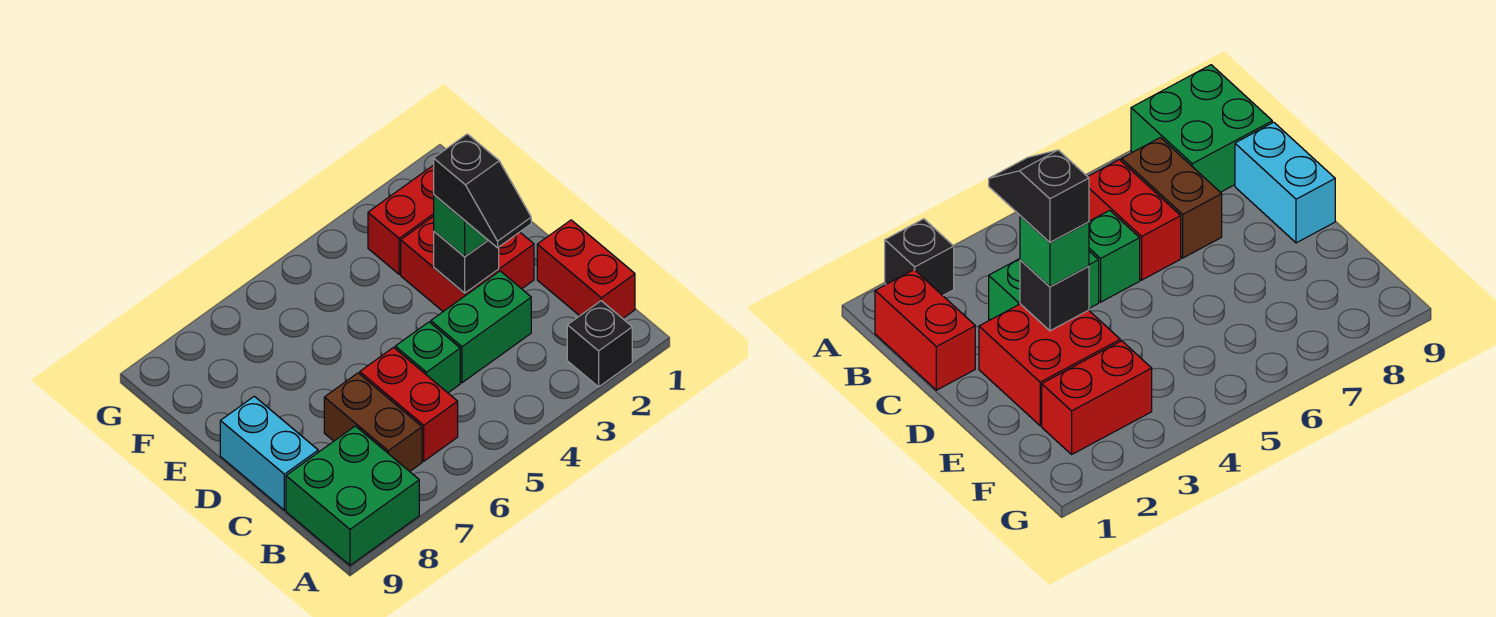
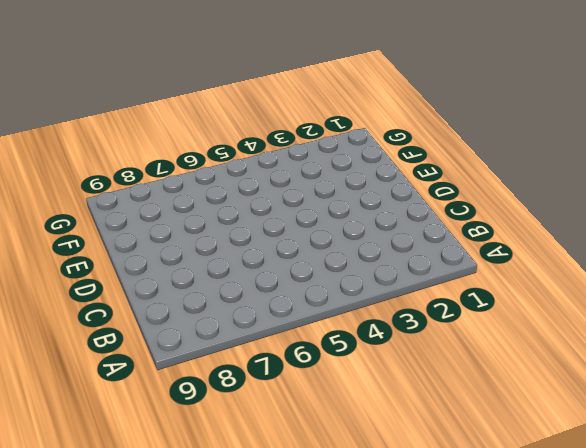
none -> black brick A2 level 1
none -> green brick A8:B9 level 1
none -> red brick B1:C1 level 1

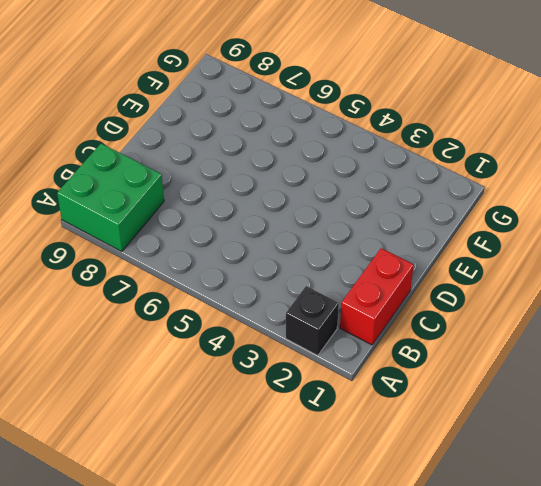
none -> red brick B6:C6 level 1
none -> brown brick B7:C7 level 1
none -> green brick C3:C4 level 1

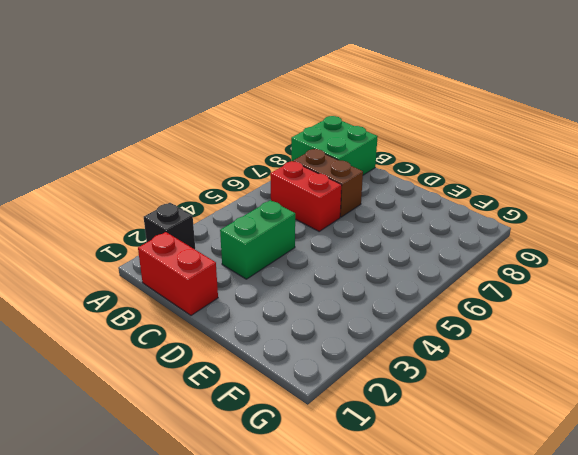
none -> green brick C5 level 1
none -> cyan brick C9:D9 level 1
none -> red brick D2:E3 level 1

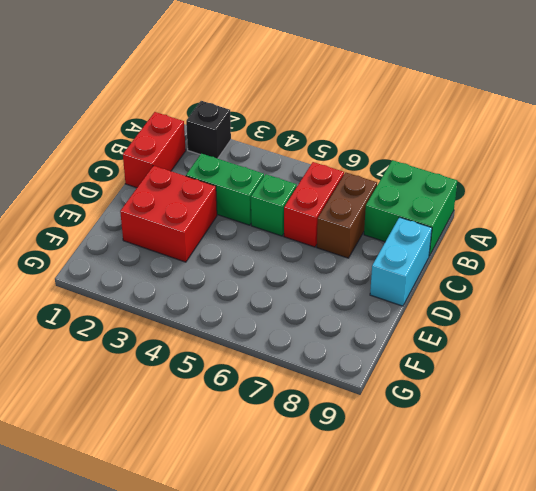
none -> red brick F2:F3 level 1
none -> black brick D3 level 2
none -> green brick D3 level 3

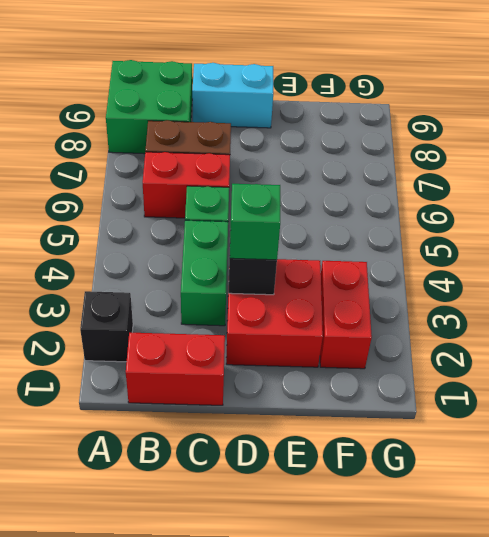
none -> black slope C3:D3 level 4 top D

